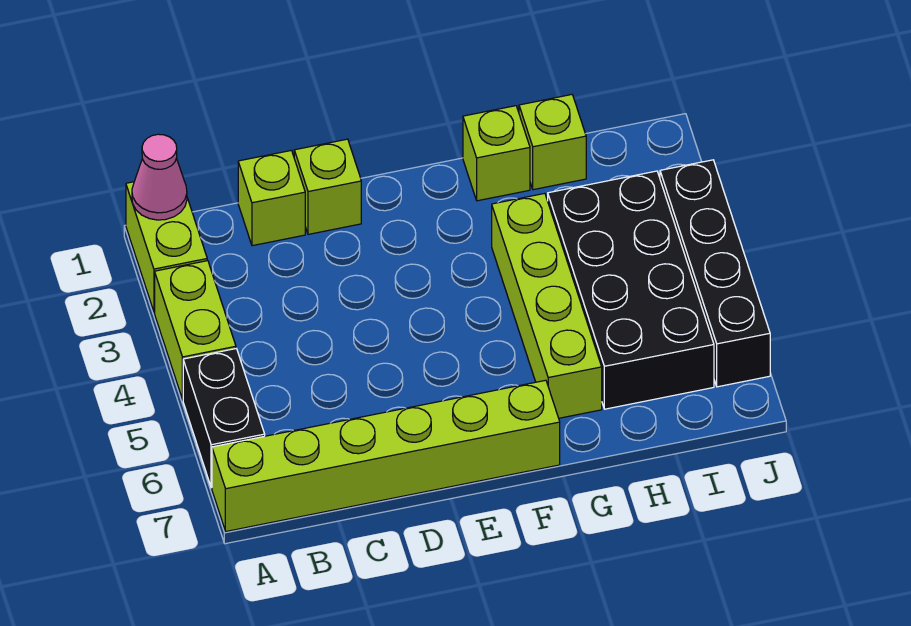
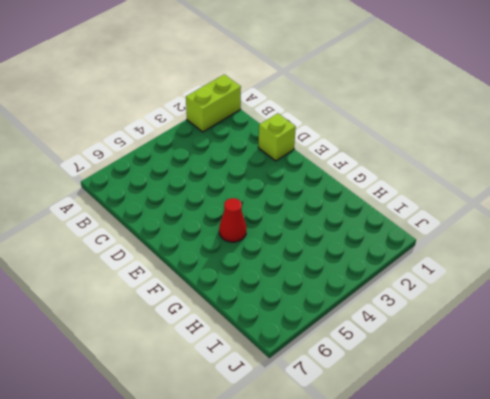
red cone F5 level 1 -> none
none -> lime brick A3:A4 level 1
none -> black brick A5:A6 level 1
none -> lime brick A7:F7 level 1

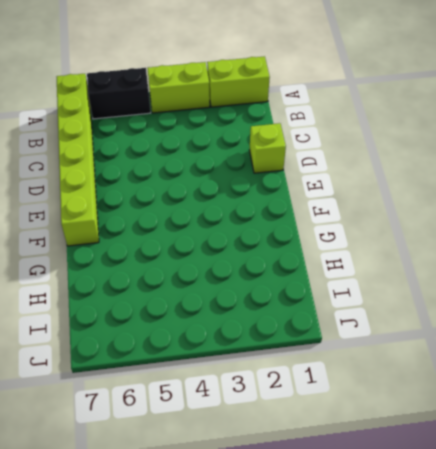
none -> lime brick C1 level 1
none -> lime brick G1 level 1
none -> lime brick G3:G6 level 1

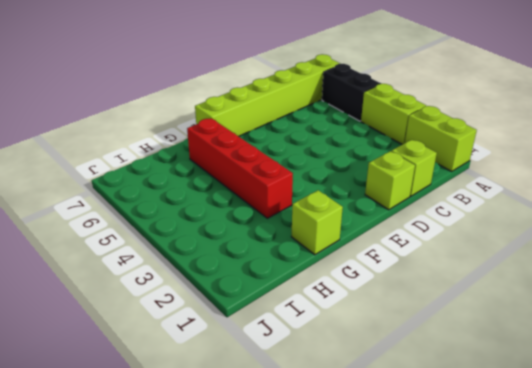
red brick G3:G6 level 1 -> lime brick G3:G6 level 1
none -> lime brick H1 level 1
none -> black brick H3:I6 level 1
none -> black brick J3:J6 level 1

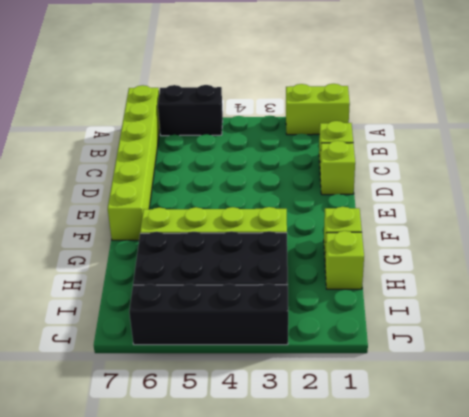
none -> lime brick A3:A4 level 1
none -> pink cone A1 level 2

